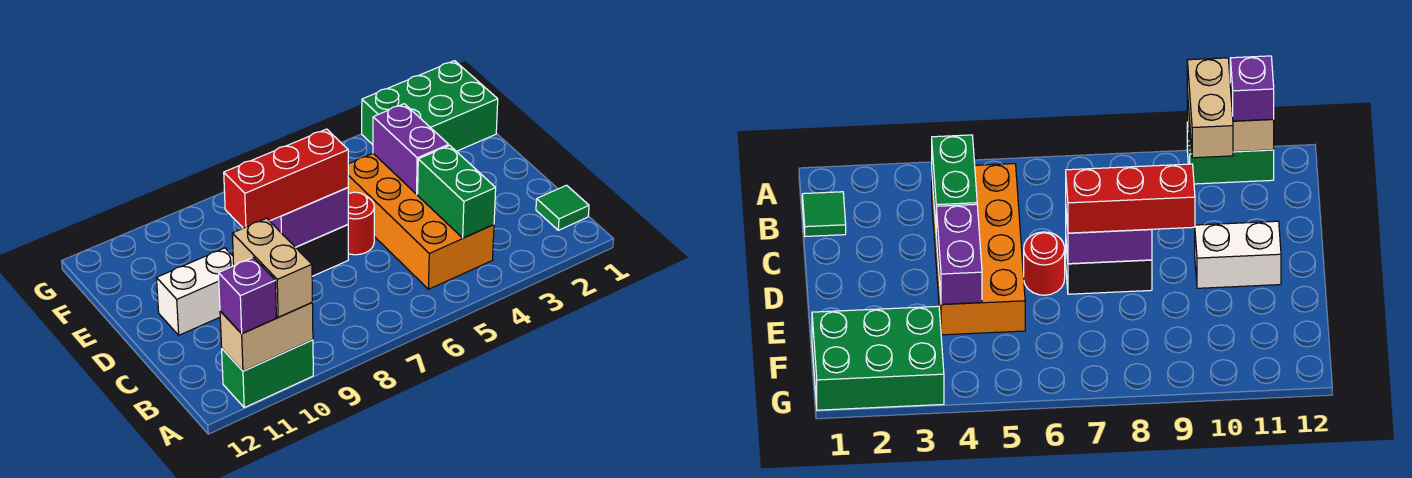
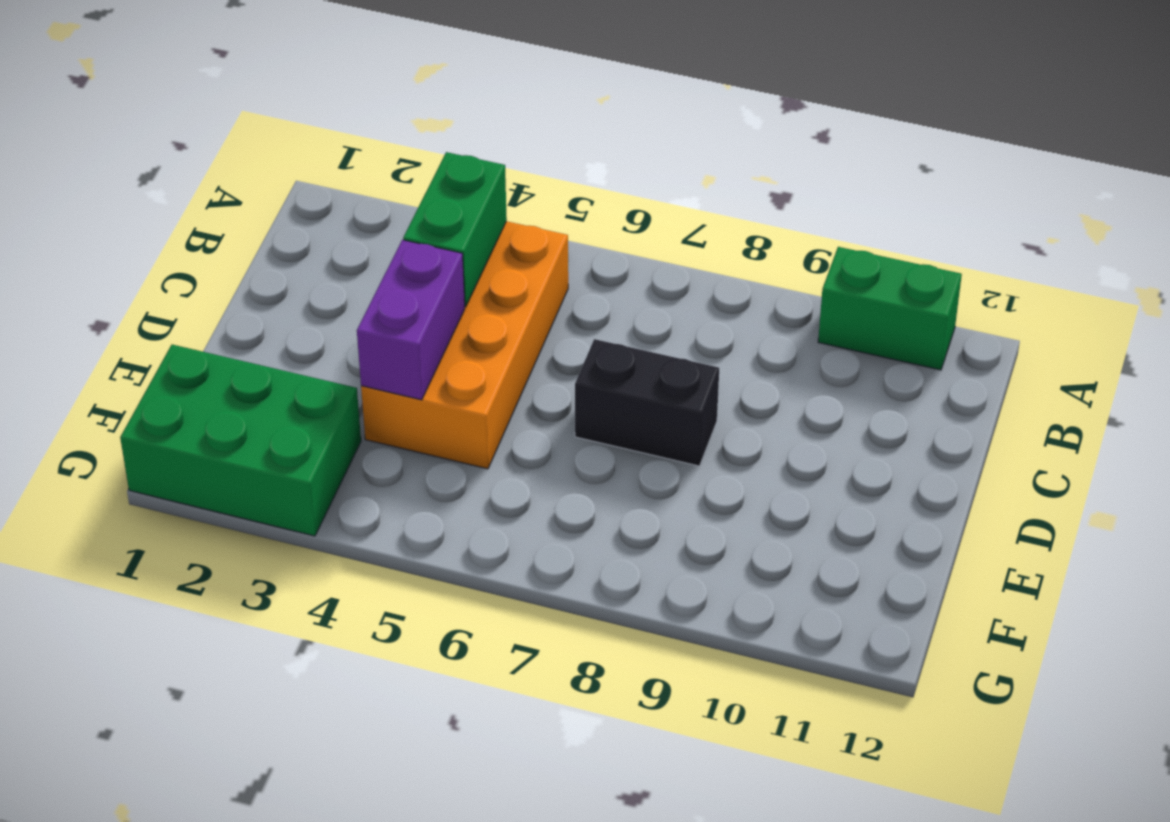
none -> green tile B1 level 1
none -> red round brick D6 level 1
none -> white brick D10:D11 level 1

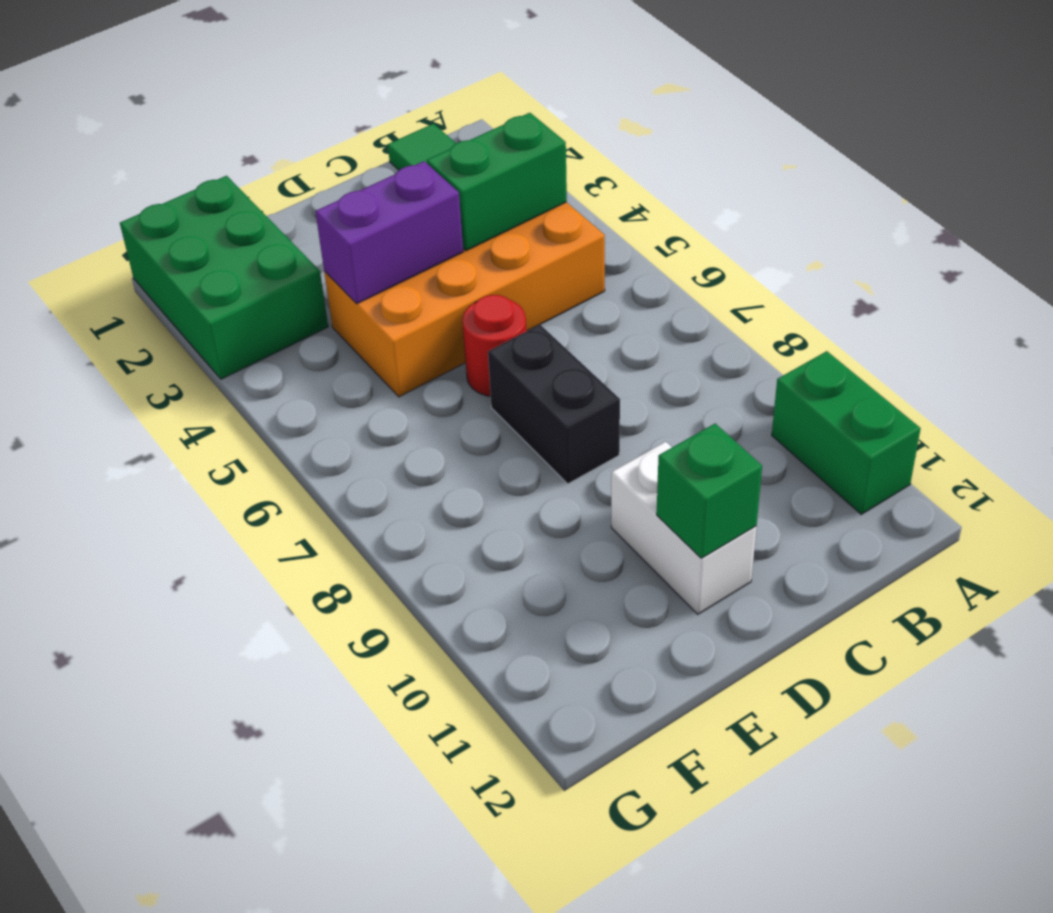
green brick D11 level 2 -> none
none -> tan brick A10:A11 level 2
none -> purple brick D7:D8 level 2
none -> tan brick A10:B10 level 3

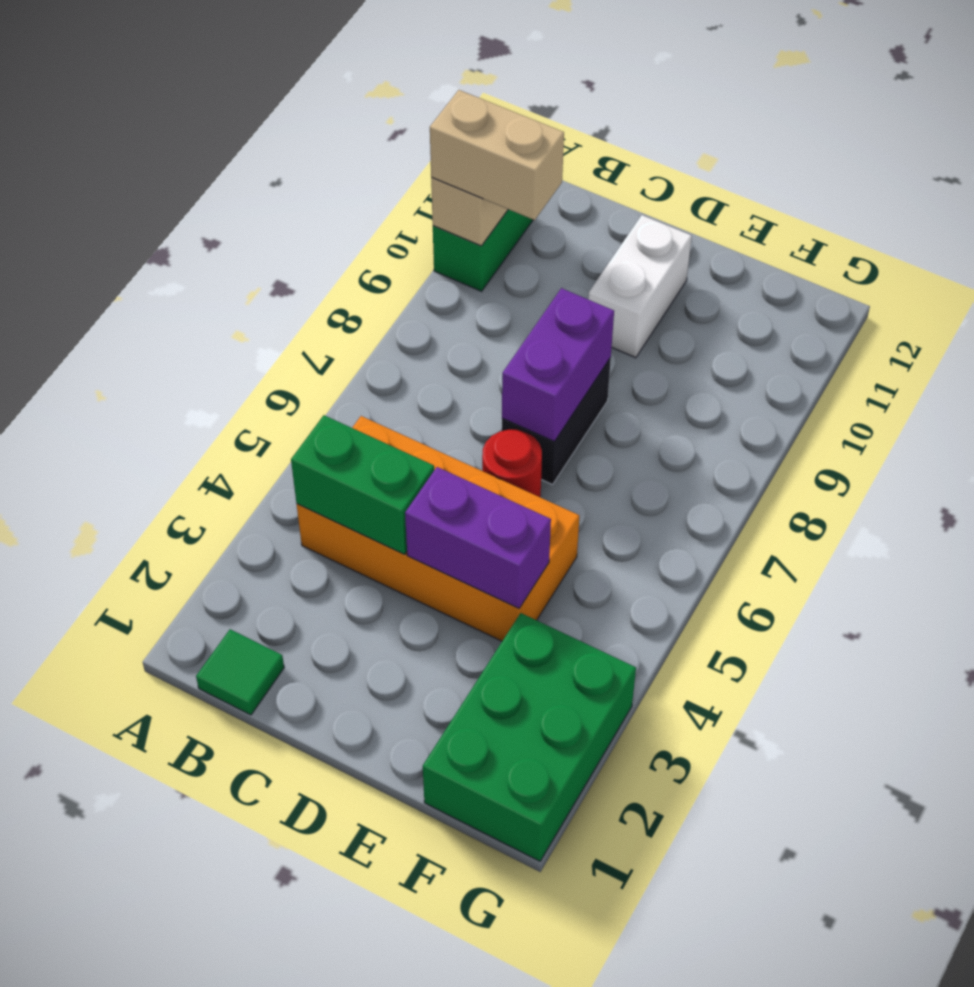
none -> purple brick A11 level 3
none -> red brick D7:D9 level 3

